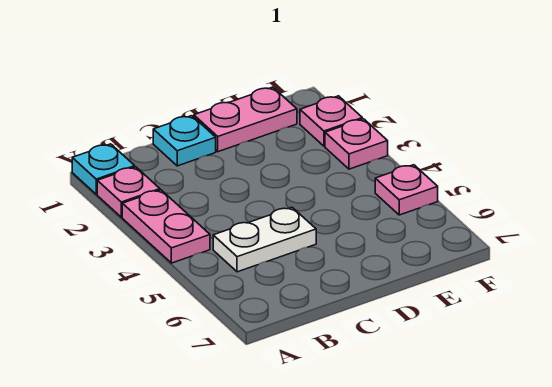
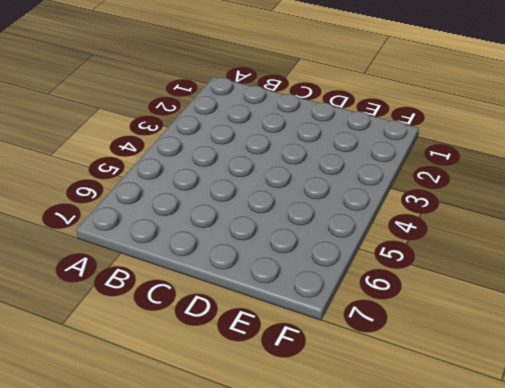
none -> cyan plate A1 level 1
none -> pink plate A2 level 1

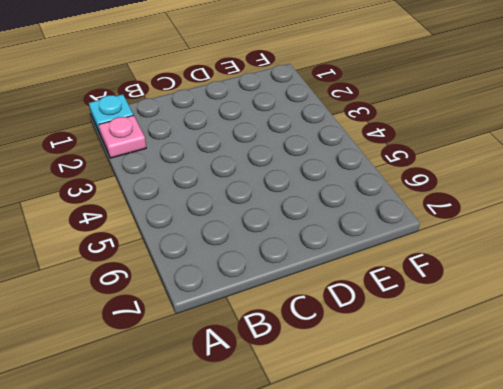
none -> pink plate A3:A4 level 1
none -> white plate B5:C5 level 1

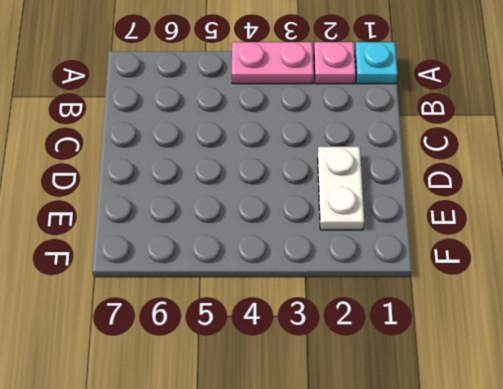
white plate D2:E2 level 1 -> white plate B5:C5 level 1
none -> cyan plate C1 level 1
none -> pink plate D1:E1 level 1

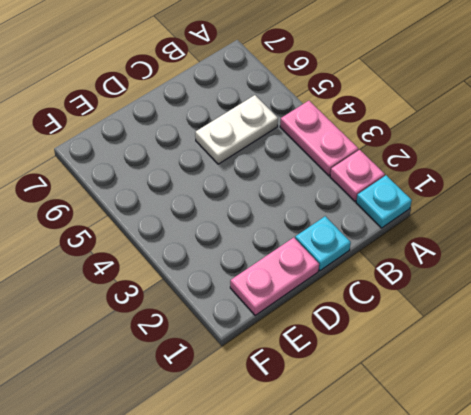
none -> pink plate F2 level 1
none -> pink plate F3 level 1

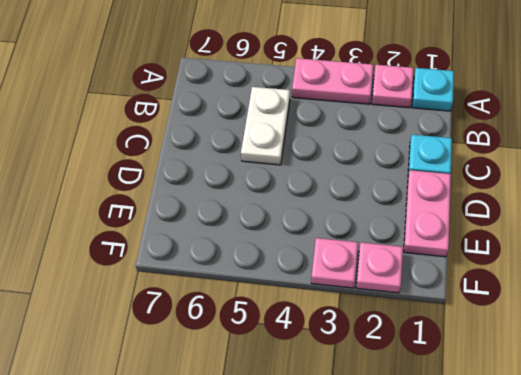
none -> pink plate F5 level 1

